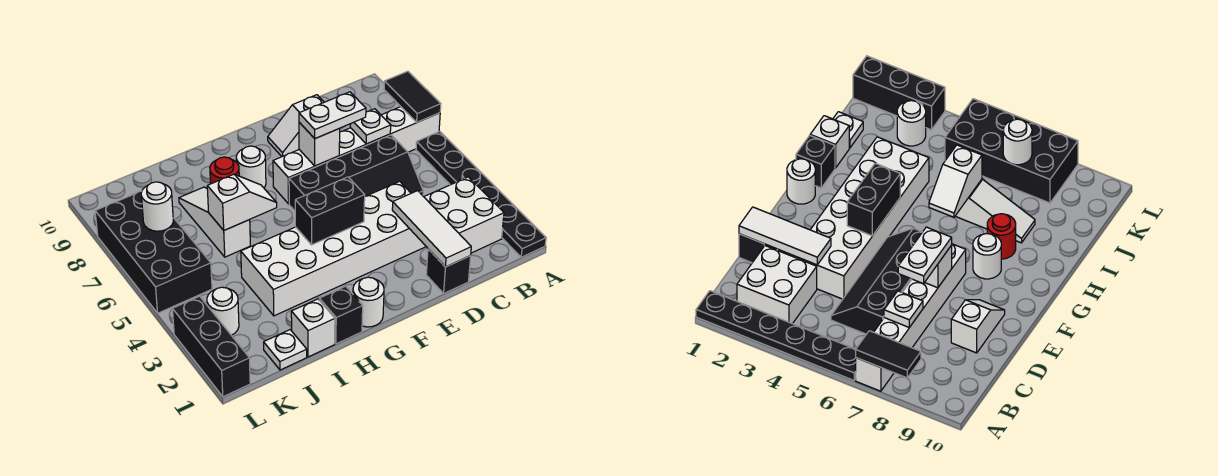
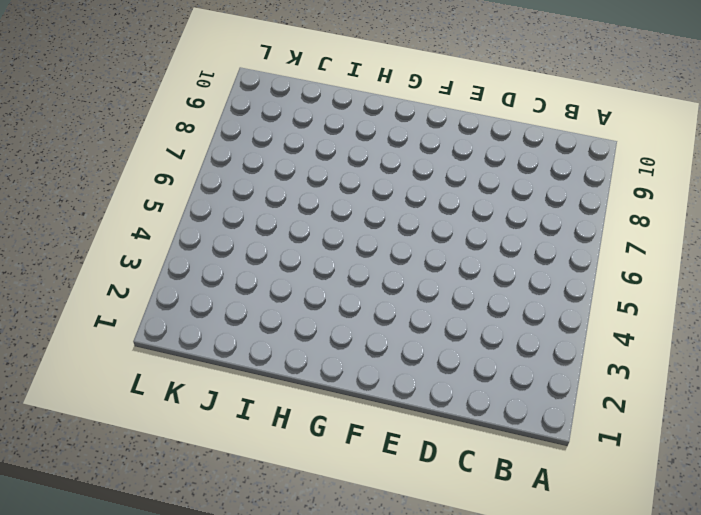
none -> black plate A1:A6 level 1
none -> white brick A7:F7 level 1
none -> white brick B2:C3 level 1

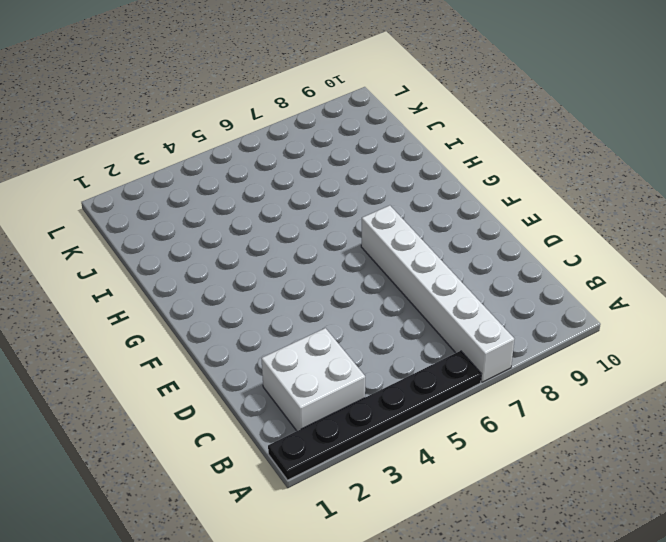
none -> black slope C5:F6 level 1 top 6
none -> black brick D1 level 1
none -> white brick D3:I4 level 1

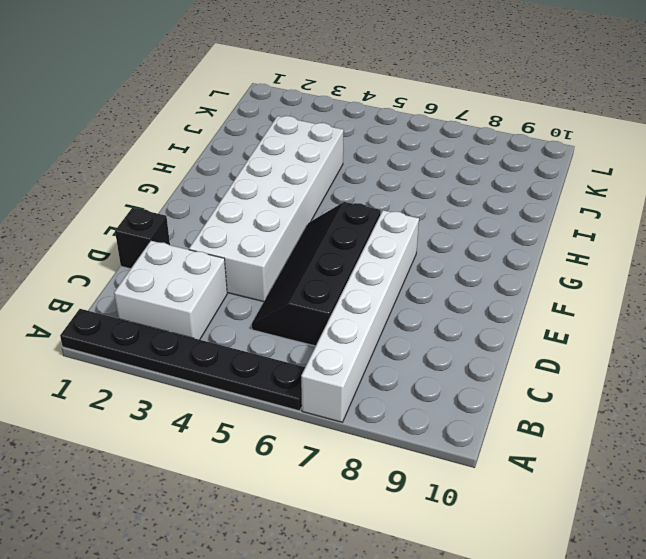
none -> white slope D9:E9 level 1 top D
none -> white round brick G1 level 1
none -> white round brick G8 level 1

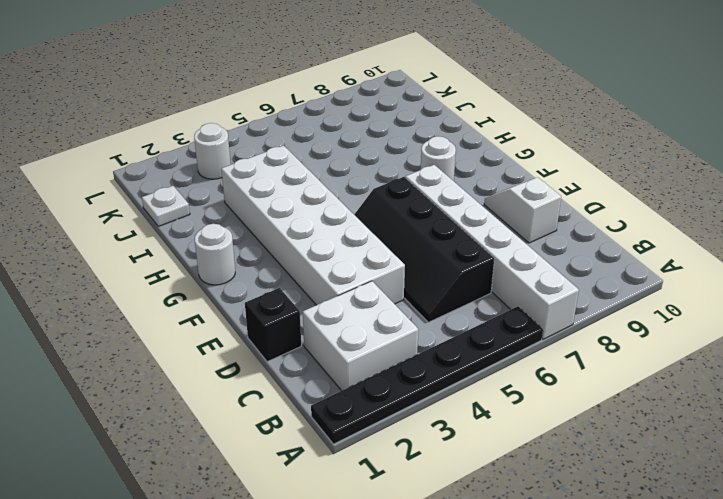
none -> black brick H1 level 1
none -> red round brick H8 level 1
none -> white brick I1 level 1

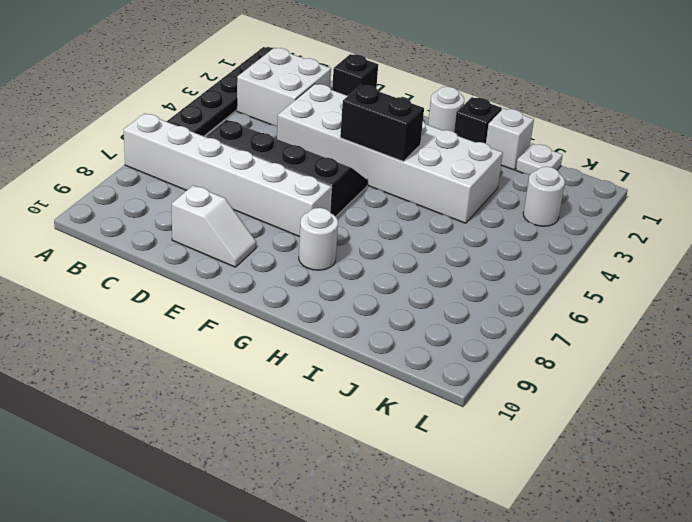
none -> red round brick H8 level 1
none -> white slope I6:I8 level 1 top 6
none -> black brick K5:L8 level 1

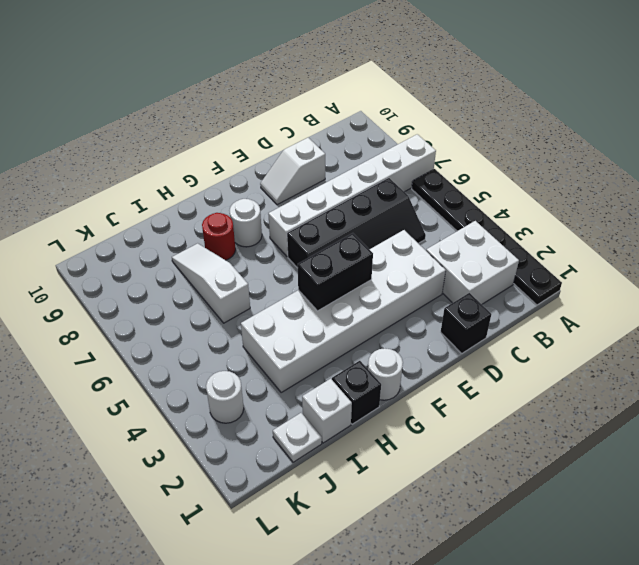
none -> black brick K5:L8 level 1
none -> black brick L1:L3 level 1
none -> black tile A7:A8 level 2

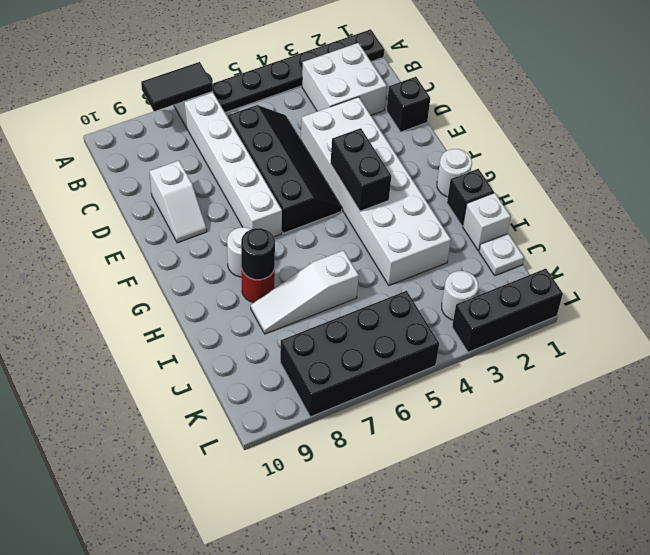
black round brick H8 level 2 -> none
none -> white plate C7 level 2
none -> white tile D1:D3 level 2
none -> white brick E7 level 2

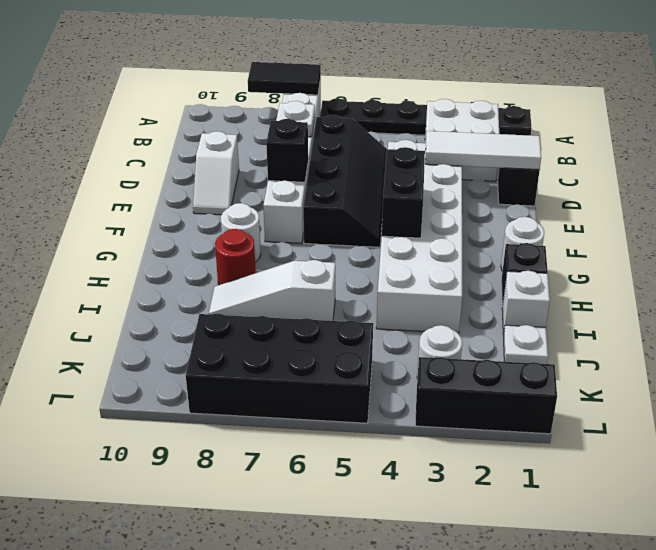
black brick E7 level 2 -> white brick E7 level 2
none -> white slope H6:I6 level 2 top I
none -> white round brick K7 level 2
none -> white plate D7:E7 level 3

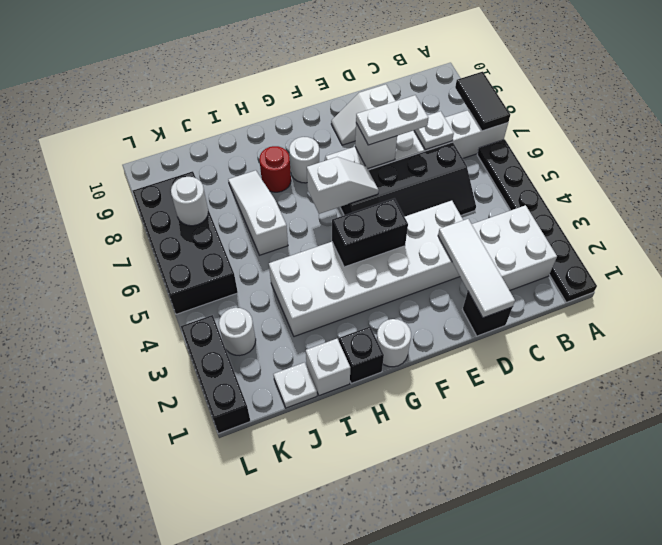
white slope F6:G6 level 2 top G -> white slope H6:I6 level 2 top I

